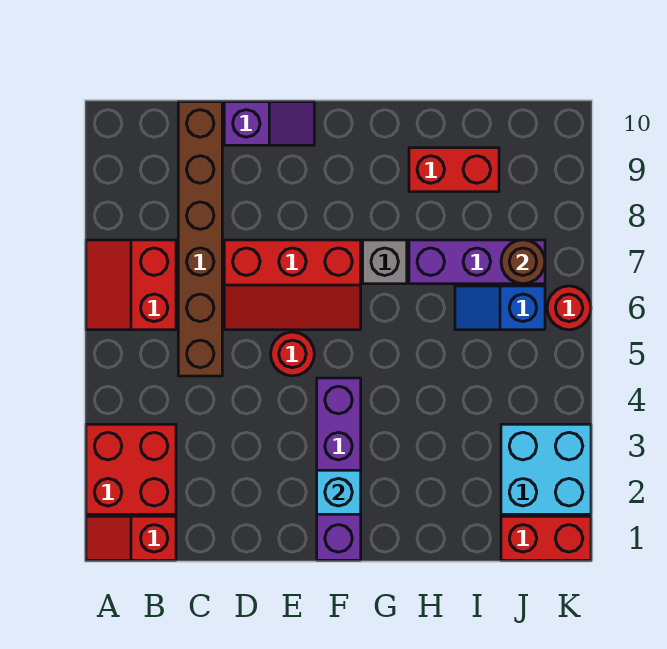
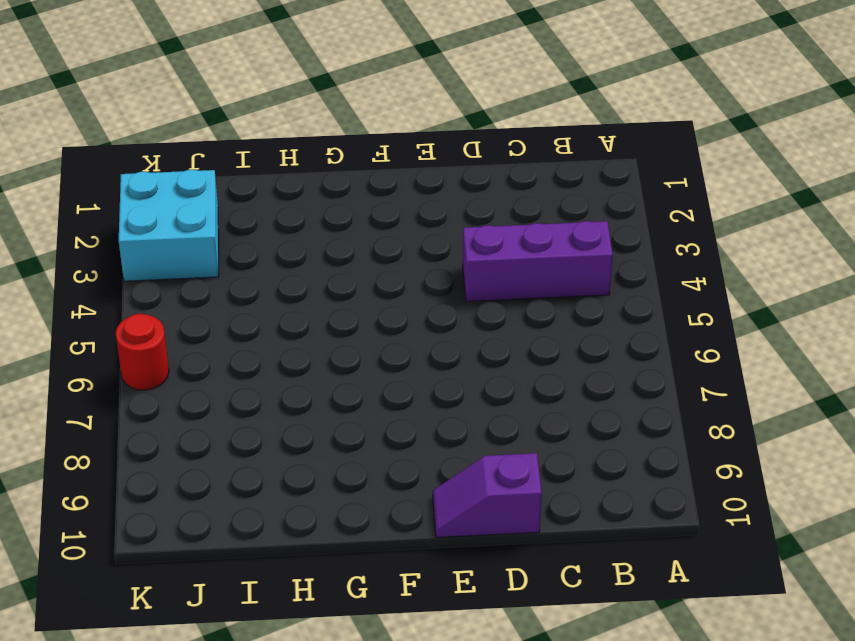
purple brick B4:D4 level 1 -> purple brick H7:J7 level 1
none -> red slope A1:B1 level 1 top B
none -> red brick A2:B3 level 1
none -> red slope A6:B7 level 1 top B

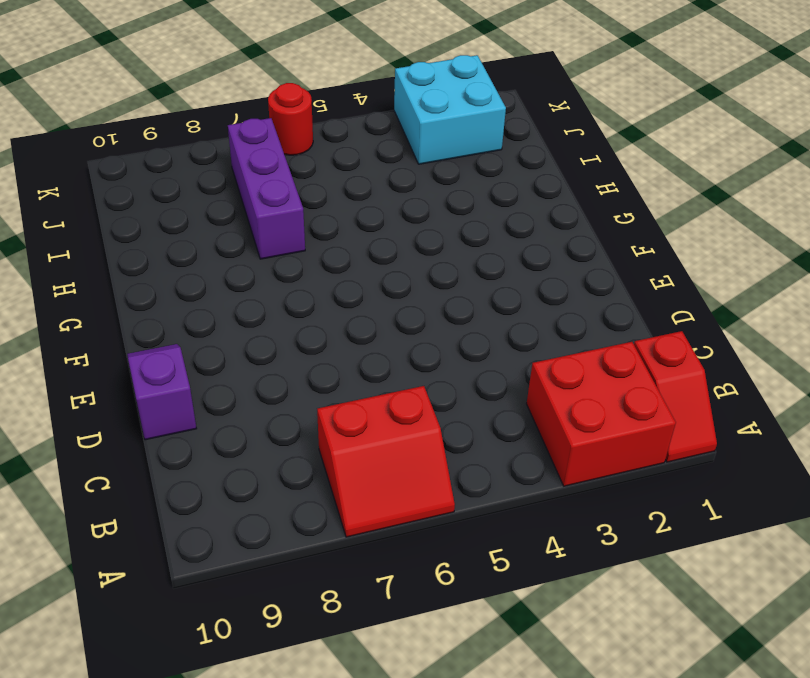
none -> brown brick C5:C10 level 1
none -> red slope D6:F7 level 1 top 7
none -> red round brick E5 level 1

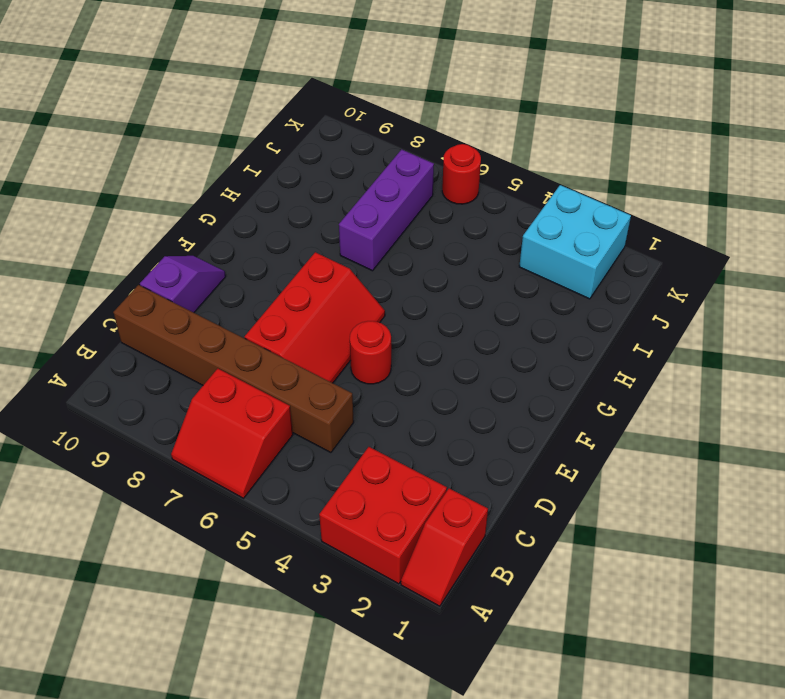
none -> purple brick F1:F4 level 1
none -> grey brick G7 level 1
none -> red brick H9:I9 level 1

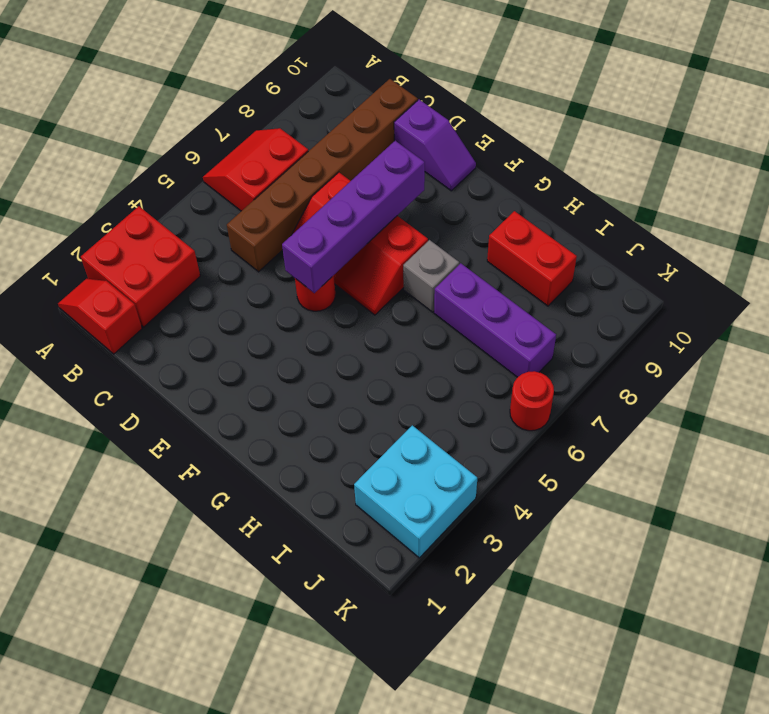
purple brick E5:E8 level 2 -> purple brick F1:F4 level 1
none -> blue slope I6:J6 level 1 top J
none -> red brick J1:K1 level 1
none -> cyan brick F2 level 2

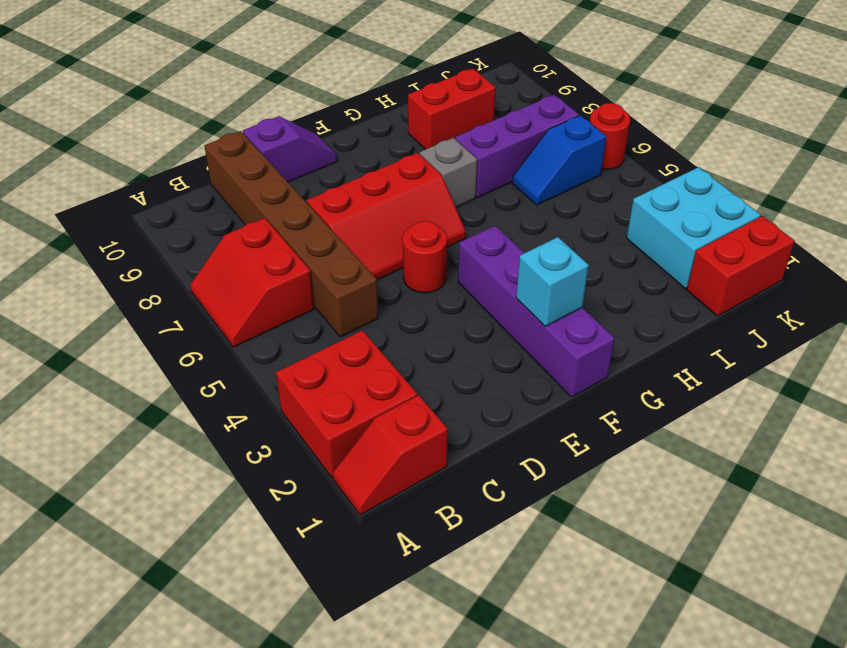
none -> brown round brick J7 level 2

